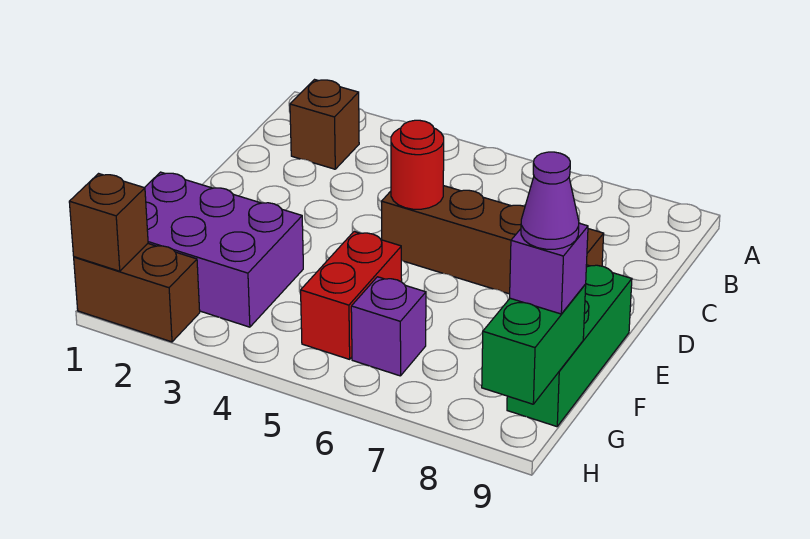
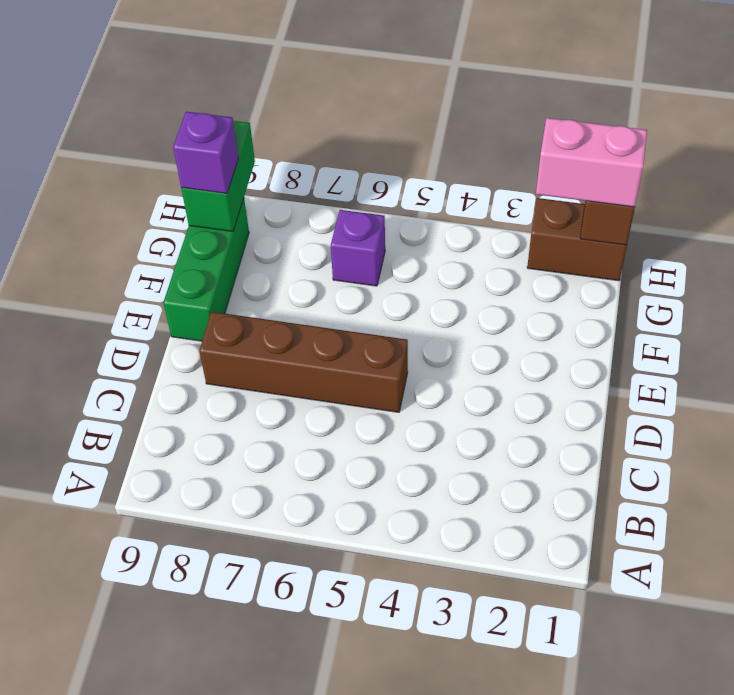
pink brick H1:H2 level 3 -> none
none -> brown brick B2 level 1
none -> purple brick F1:G3 level 1
none -> red brick F5:G5 level 1

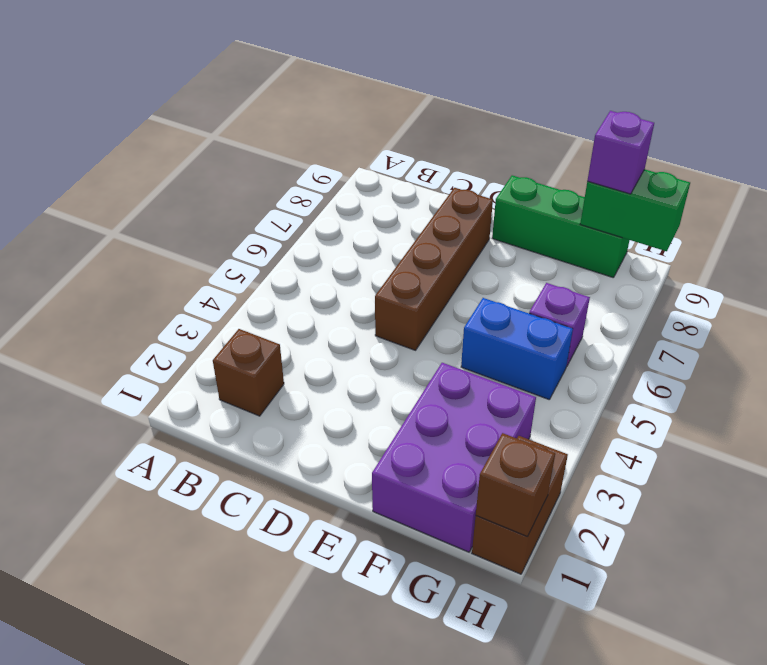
blue brick F5:G5 level 1 -> red brick F5:G5 level 1
none -> red round brick D5 level 2
none -> purple cone G9 level 4

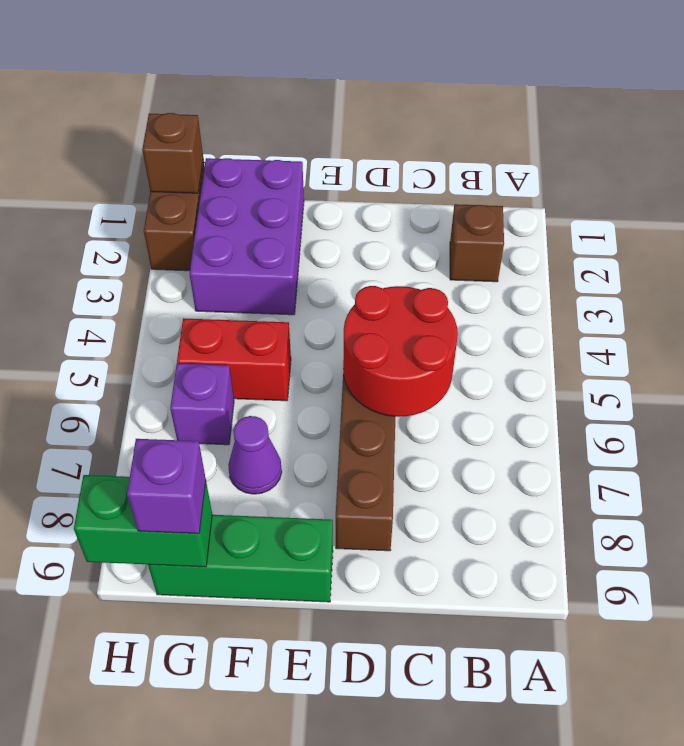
red round brick C5:D6 level 2 -> red round brick D5 level 2
purple cone F7 level 1 -> purple cone G9 level 4

